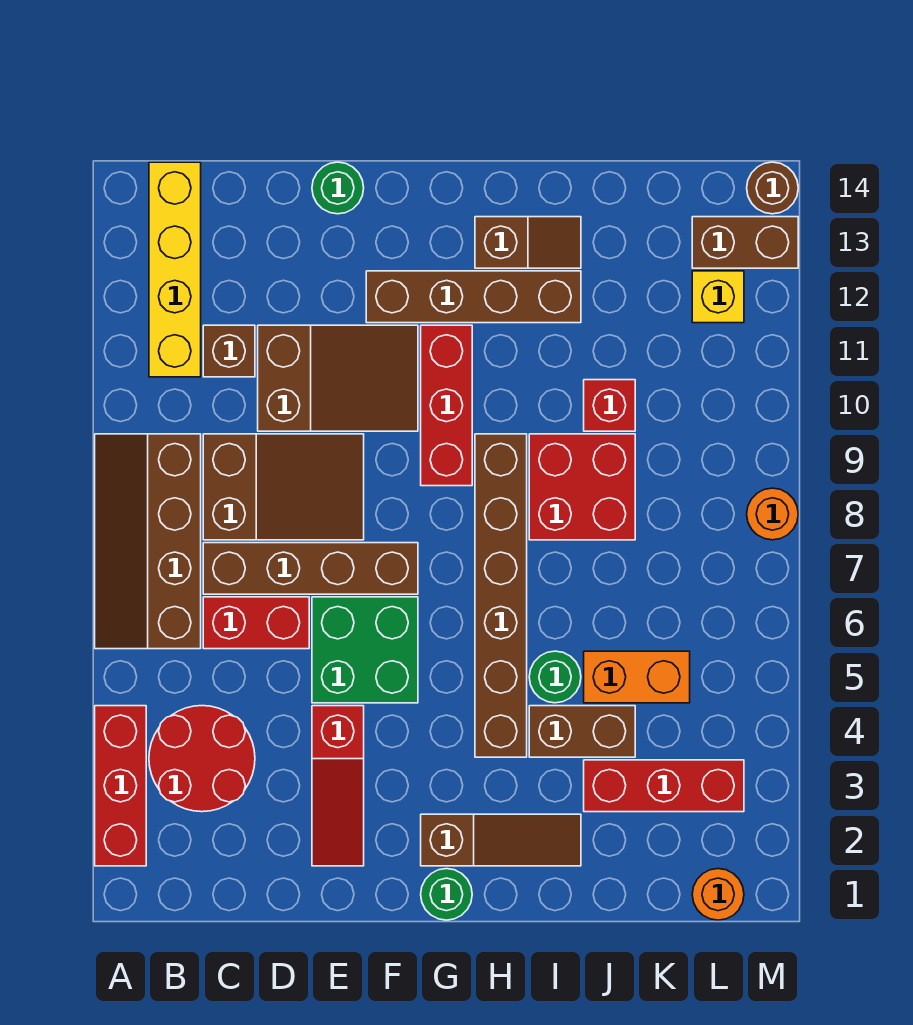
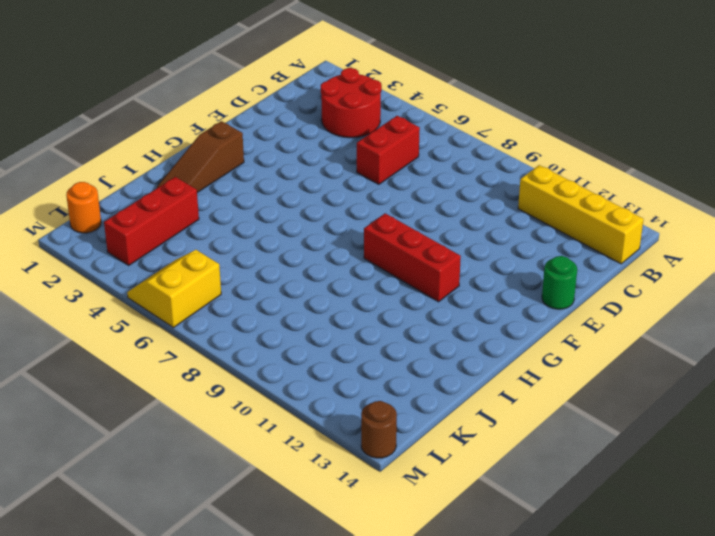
yellow slope L5:M6 level 1 top 6 -> none
none -> red brick A2:A4 level 1
none -> brown slope A6:B9 level 1 top B
none -> brown brick C7:F7 level 1

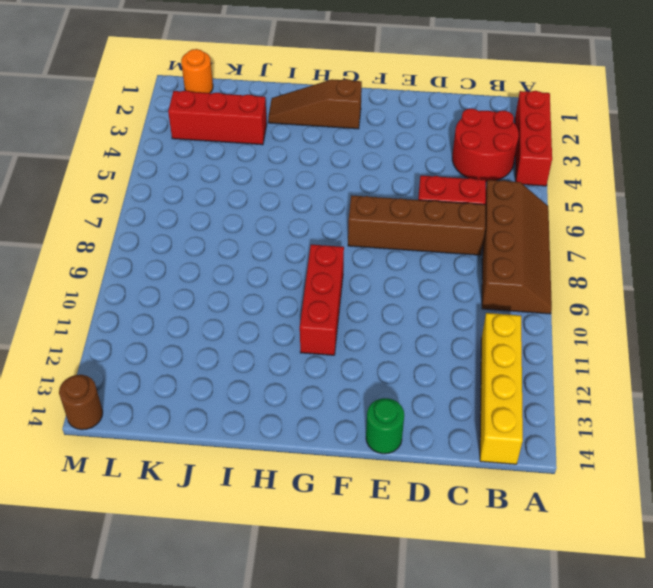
none -> brown slope C8:E9 level 1 top C
none -> brown brick C11 level 1
none -> brown slope D10:F11 level 1 top D

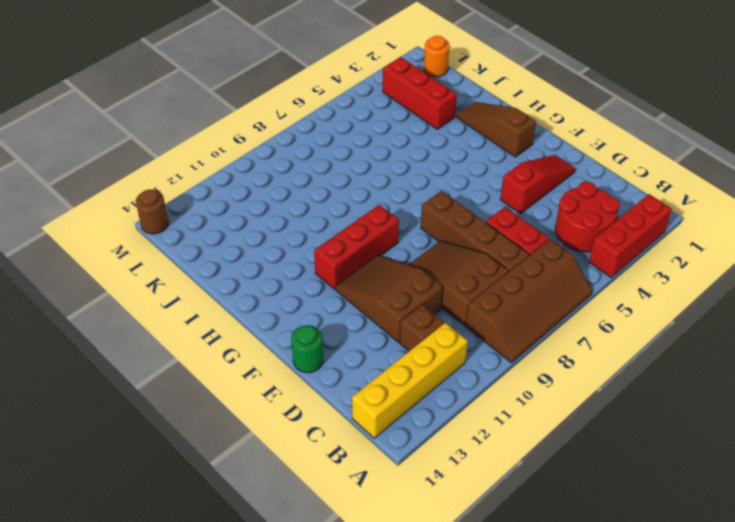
none -> green brick E5:F6 level 1
none -> brown brick F12:I12 level 1
none -> green round brick G1 level 1

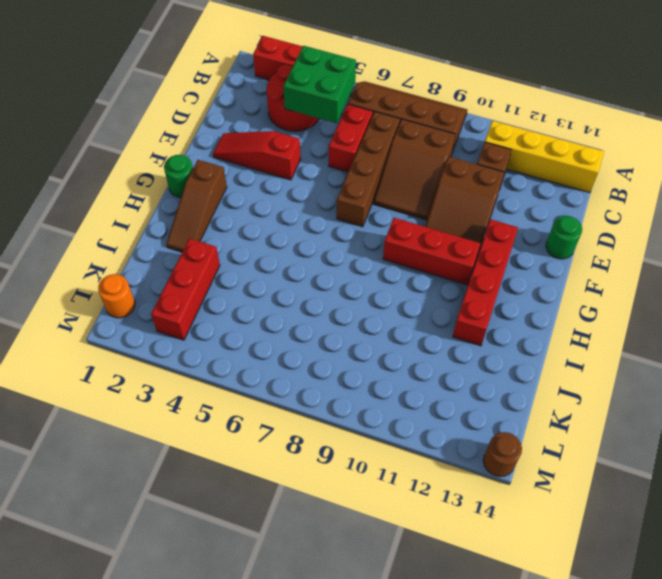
green brick B4:C5 level 2 -> green brick E5:F6 level 1
red brick F12:I12 level 1 -> brown brick F12:I12 level 1
none -> brown brick H4:H9 level 1
none -> brown slope H13:I13 level 1 top H
none -> brown brick I4:J4 level 1

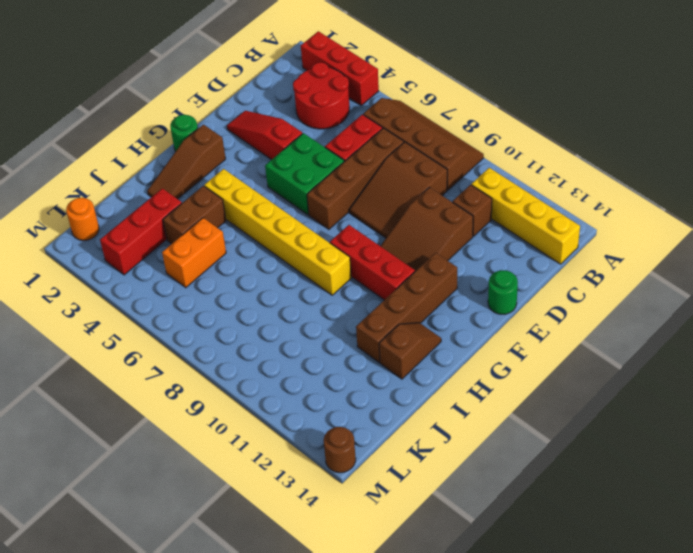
yellow brick H4:H9 level 1 -> brown brick H4:H9 level 1
brown slope H13:I13 level 1 top I -> brown slope H13:I13 level 1 top H
none -> green round brick I5 level 1
none -> red brick I8:J9 level 1
none -> red brick J10 level 1

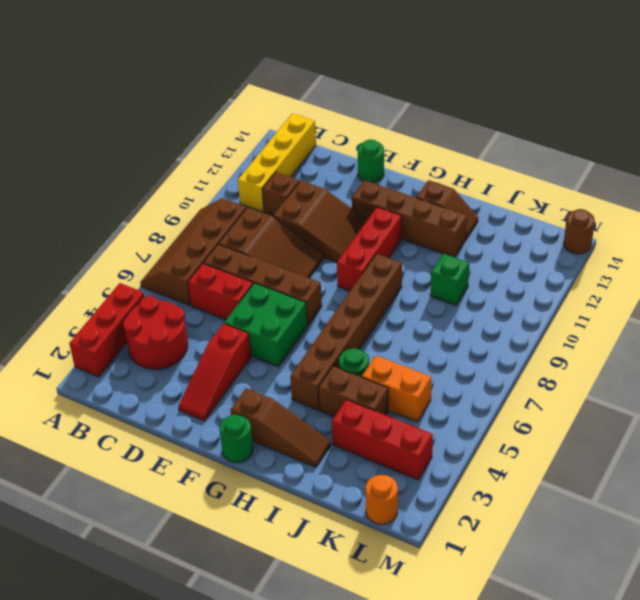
green brick J10 level 1 -> red brick J10 level 1
none -> red brick I8:J9 level 1
none -> yellow brick L12 level 1
none -> brown brick L13:M13 level 1

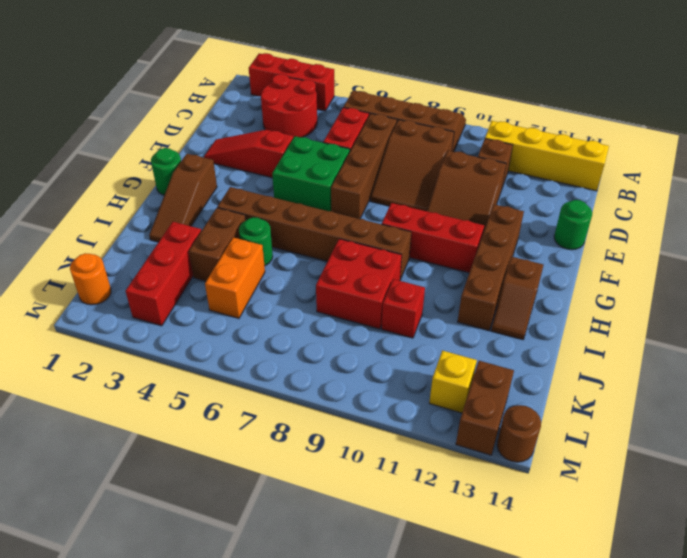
none -> orange round brick M8 level 1

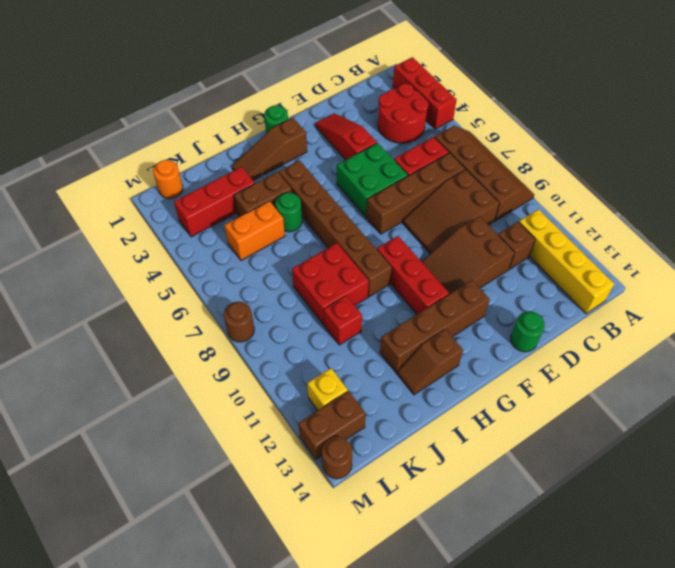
brown round brick M8 level 1 -> orange round brick M8 level 1

